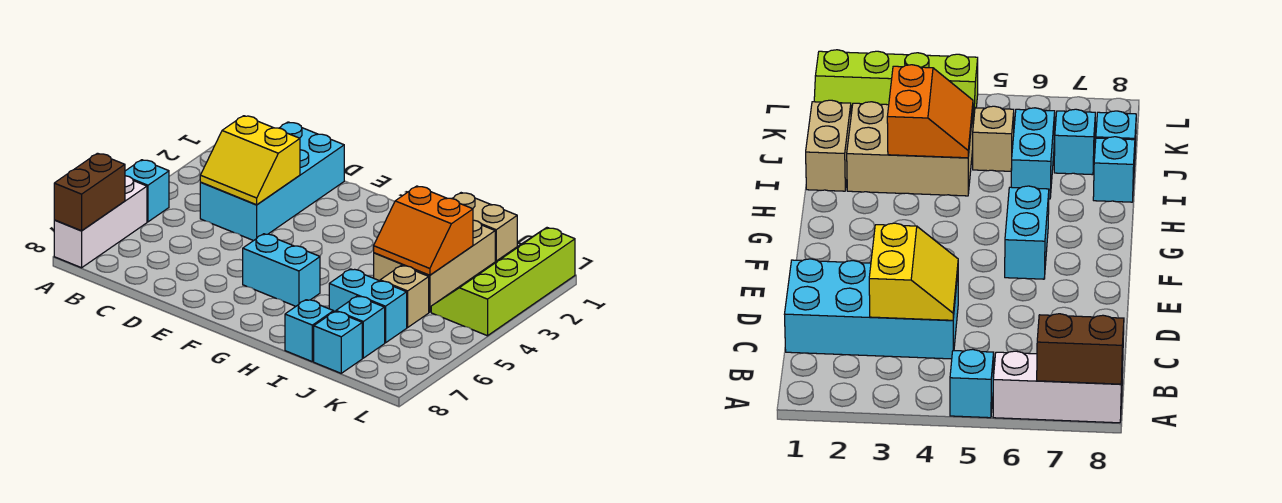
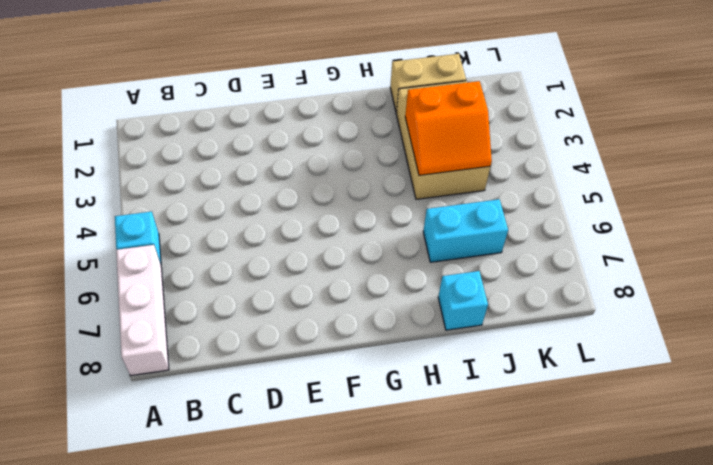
none -> cyan brick C1:D4 level 1
none -> cyan brick F6:G6 level 1
none -> tan brick J5 level 1

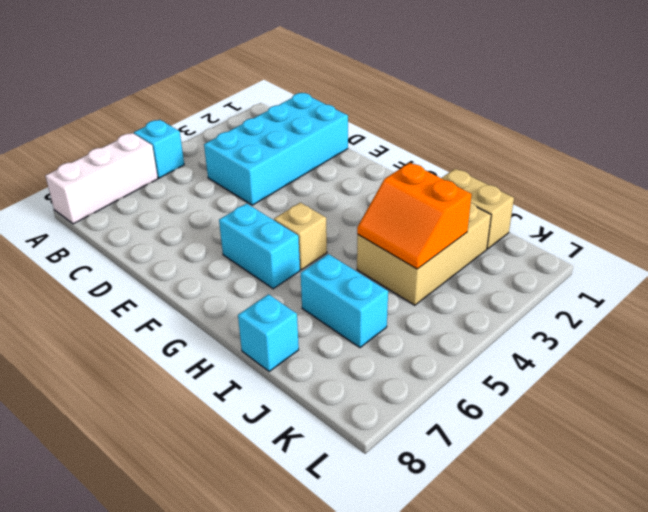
tan brick G5 level 1 -> tan brick J5 level 1
none -> cyan brick J7 level 1
none -> cyan brick J8 level 1
none -> lime slope K1:L4 level 1 top L

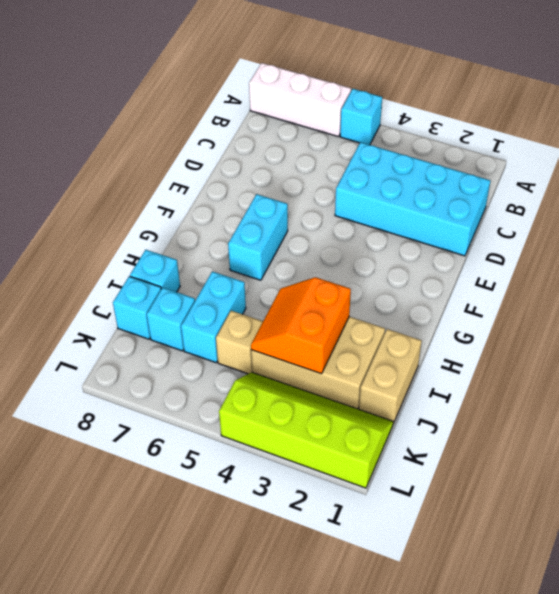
none -> brown brick A7:A8 level 2
none -> yellow slope C3:D4 level 2 top 3

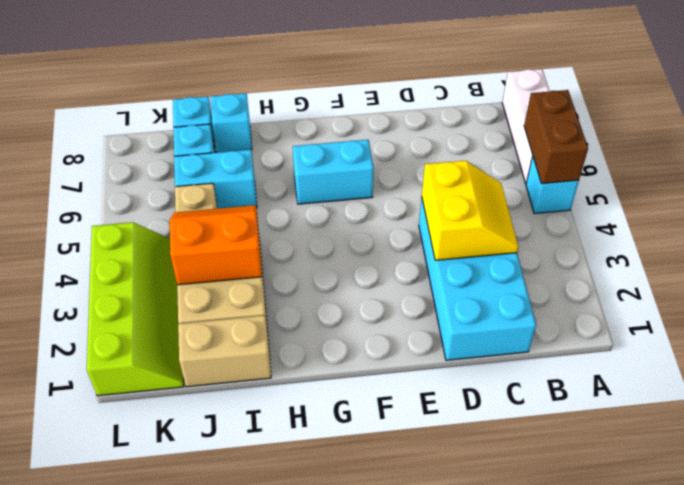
brown brick A5:A6 level 2 -> brown brick A7:A8 level 2
yellow slope C3:D4 level 2 top D -> yellow slope C3:D4 level 2 top 3

